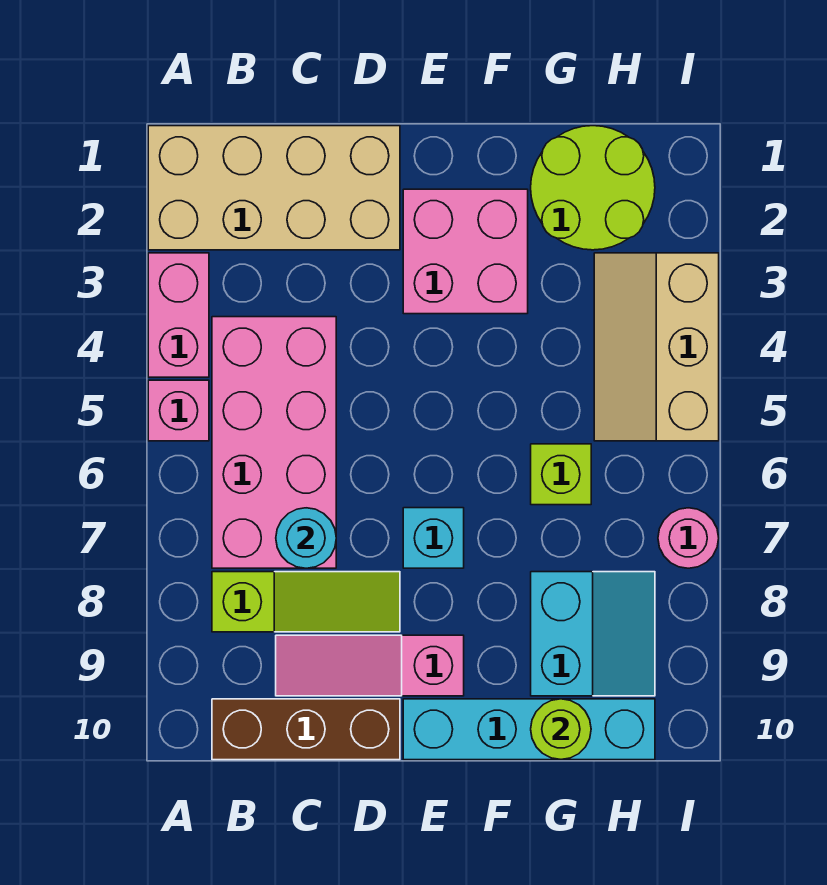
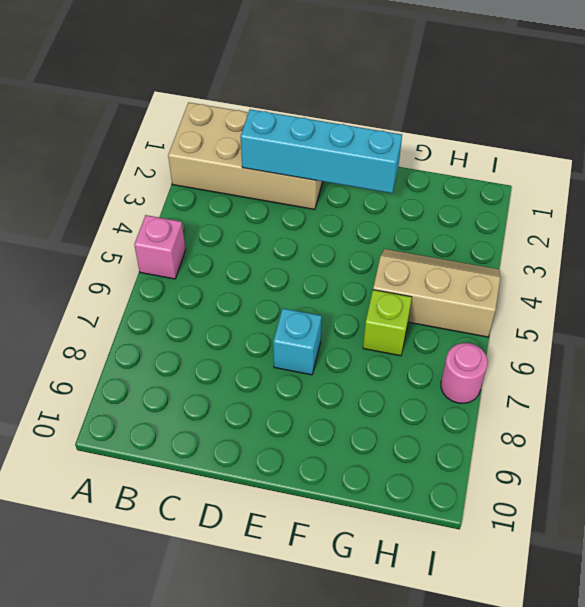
cyan brick C2:F2 level 2 -> cyan brick E10:H10 level 1
tan slope G4:I5 level 1 top 5 -> tan slope H3:I5 level 1 top I
none -> pink brick A3:A4 level 1
none -> pink brick B4:C7 level 1
none -> lime slope B8:D8 level 1 top B

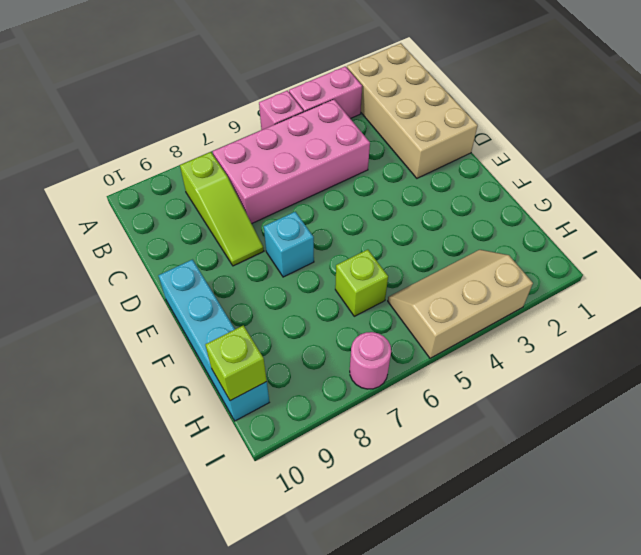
lime brick H10 level 2 -> none
none -> brown brick B10:D10 level 1
none -> pink slope C9:E9 level 1 top E
none -> pink brick E2:F3 level 1

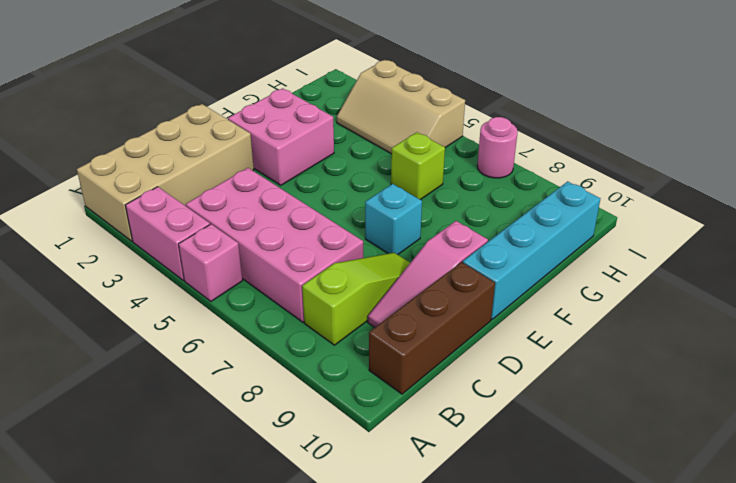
none -> lime round brick G1:H2 level 1
none -> cyan slope G8:H9 level 1 top G
none -> cyan round brick C7 level 2

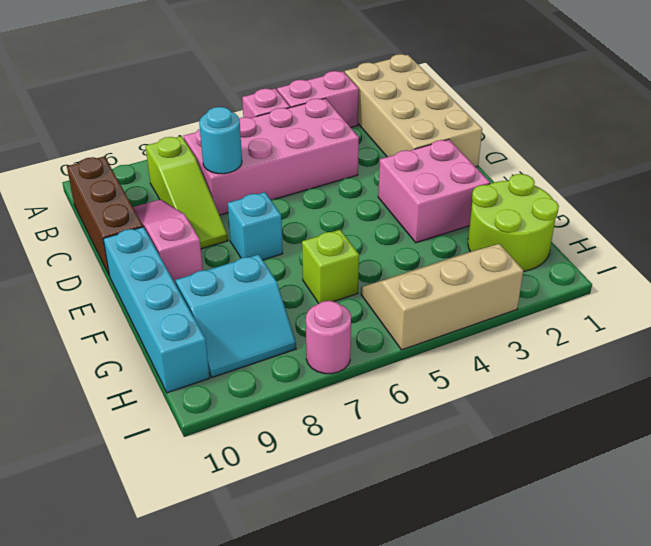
none -> lime round brick G10 level 2

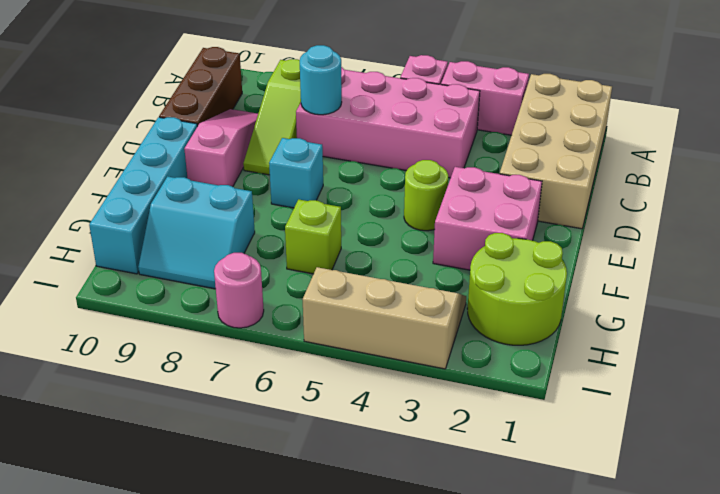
lime round brick E4 level 1 -> lime round brick G10 level 2

